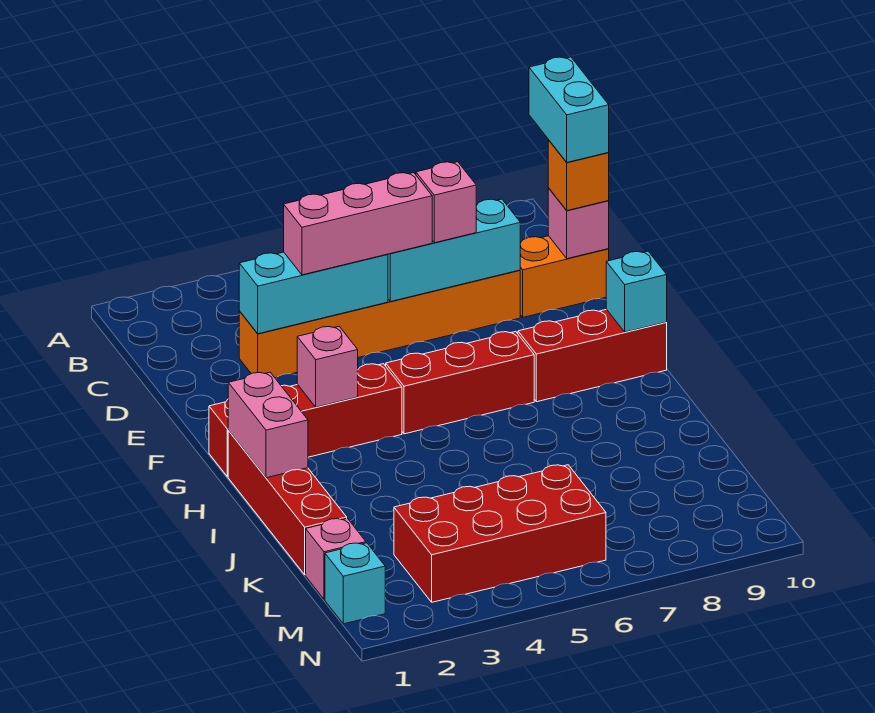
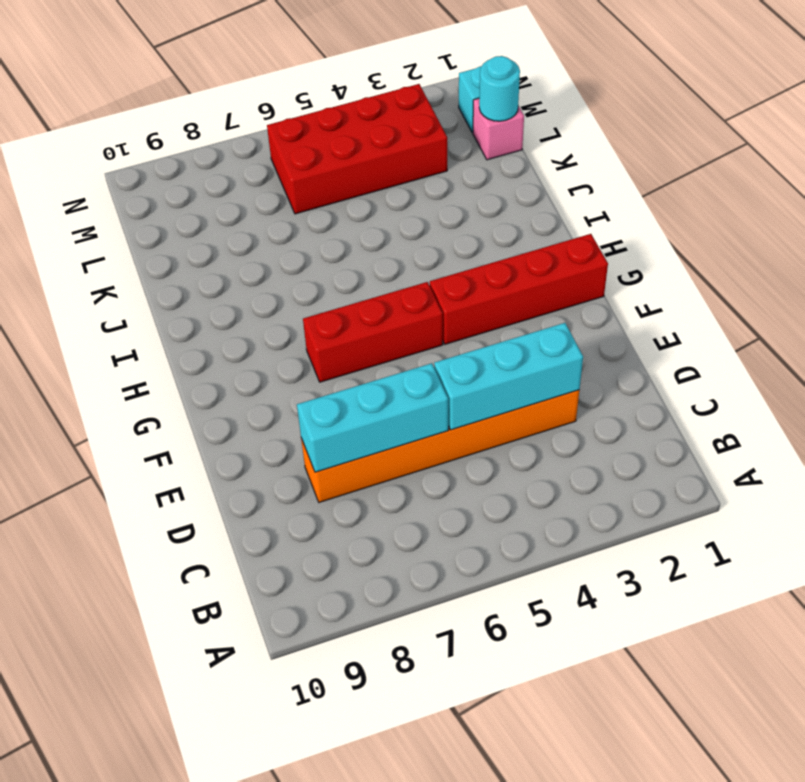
cyan round brick L1 level 2 -> none
none -> orange brick D9:D10 level 1
none -> red brick G8:G10 level 1
none -> red brick H1:K1 level 1

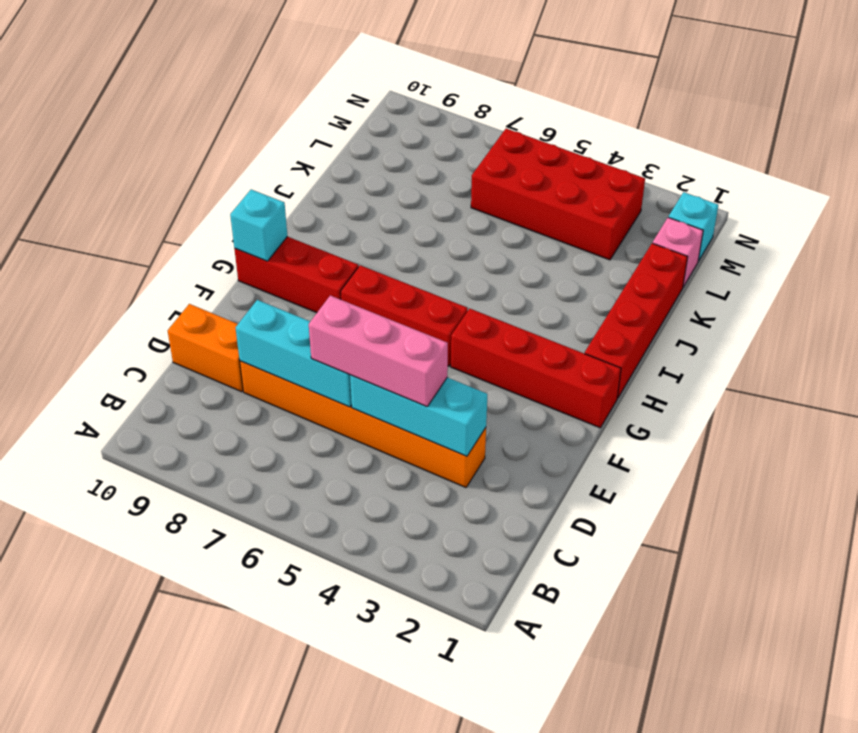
none -> pink brick D10 level 2
none -> pink brick G3 level 2
none -> pink brick H1:I1 level 2

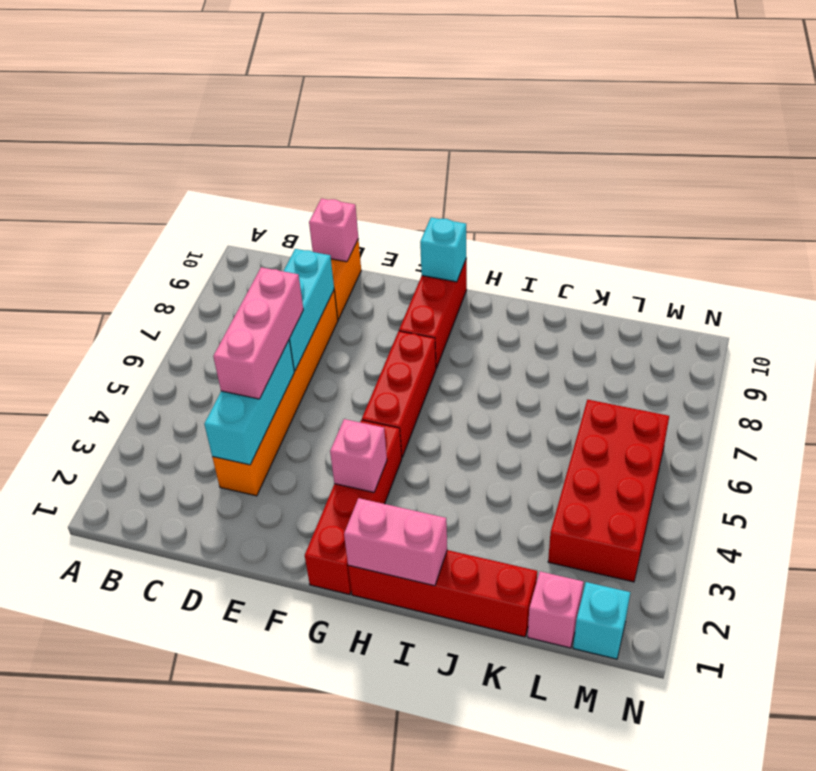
none -> pink brick D7 level 3
none -> orange brick D10 level 3
none -> cyan brick C10:D10 level 4

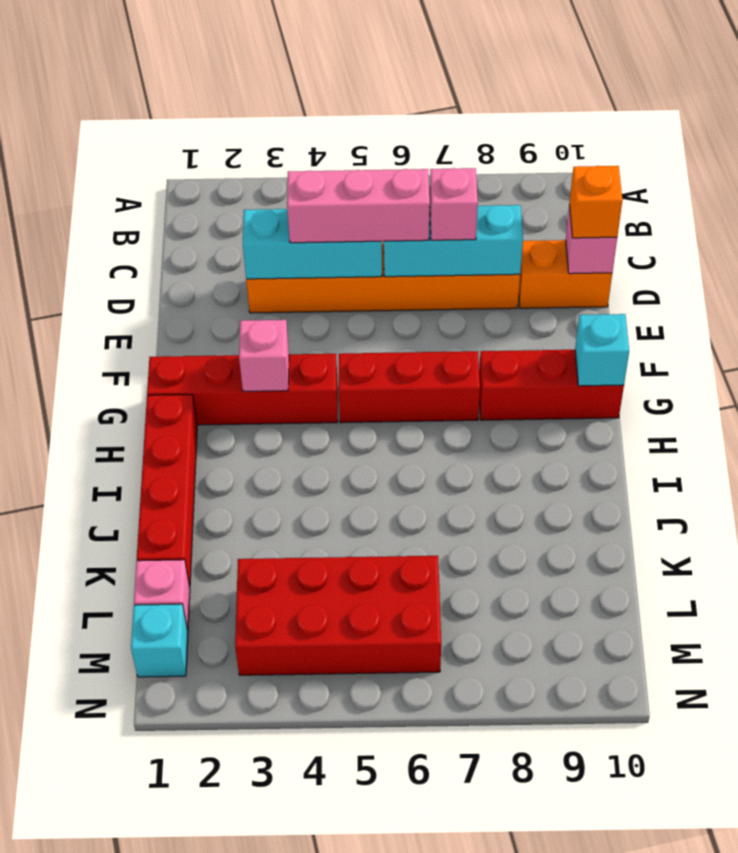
none -> pink brick H1:I1 level 2
none -> cyan brick C10:D10 level 4

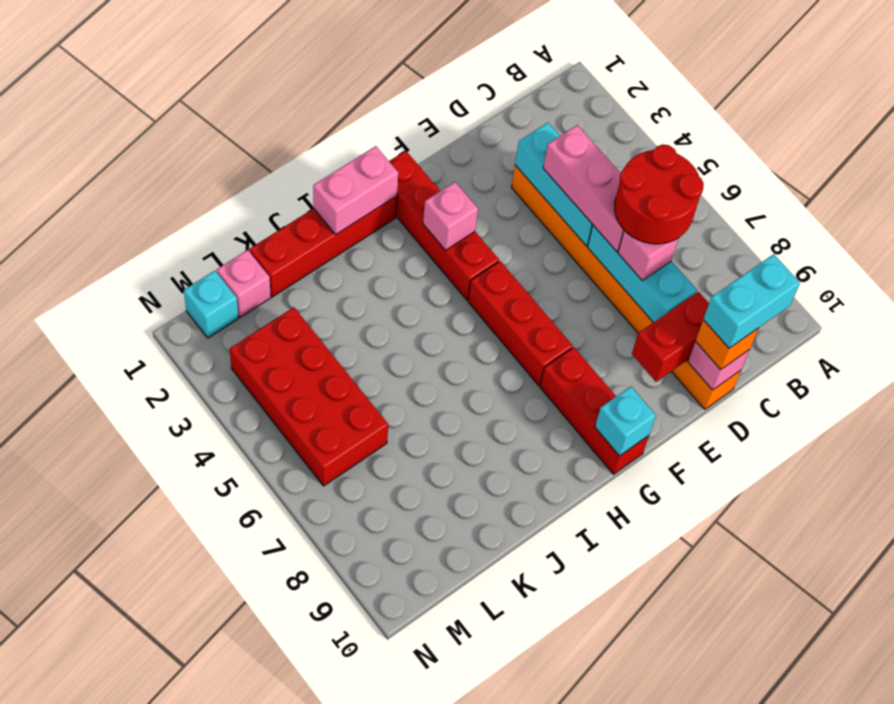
red round brick C6:D7 level 4 -> none
red brick D9:E9 level 2 -> none

